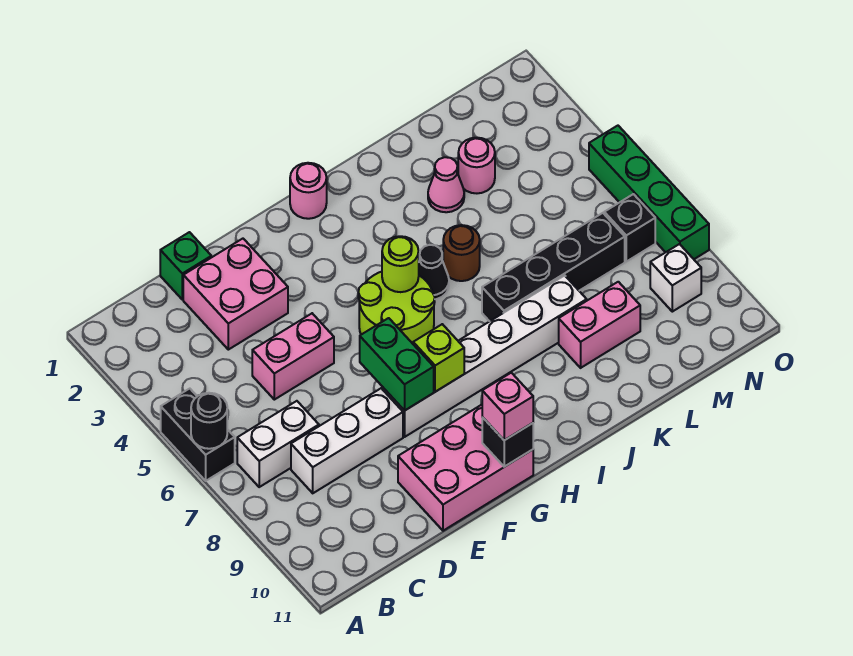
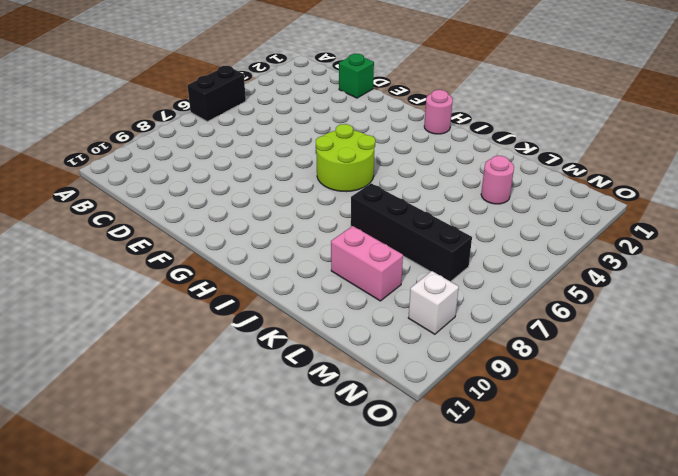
none -> white brick B7:C7 level 1
none -> white brick C8:E8 level 1
none -> pink brick D2:E3 level 1

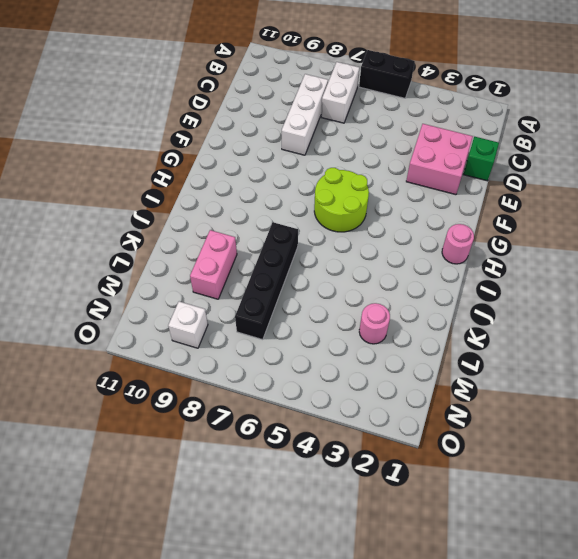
none -> pink brick D5:E5 level 1
none -> pink brick E10:G11 level 1
none -> white brick F8:K8 level 1

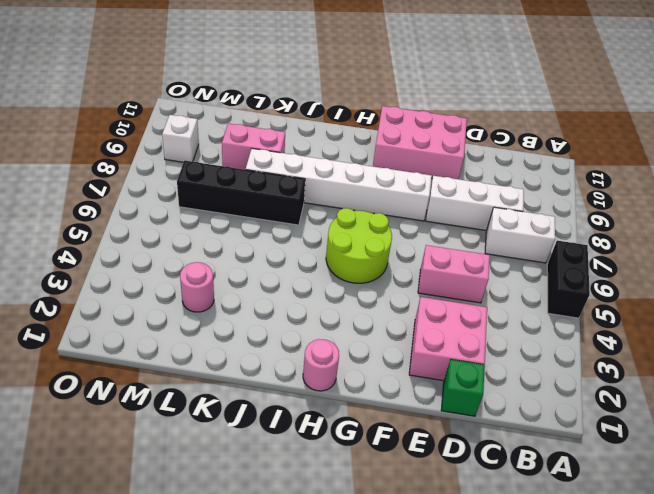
none -> black cone I5 level 1
none -> brown round brick J5 level 1
none -> pink cone K3 level 1

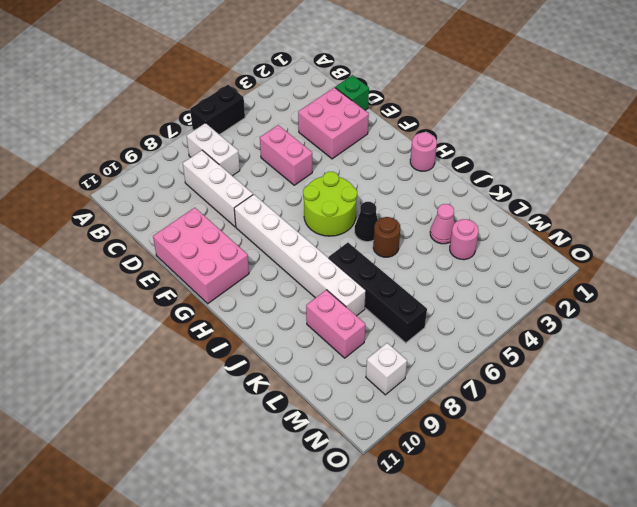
none -> black brick N7 level 1
none -> green brick O5:O8 level 1
none -> black round brick A6 level 2

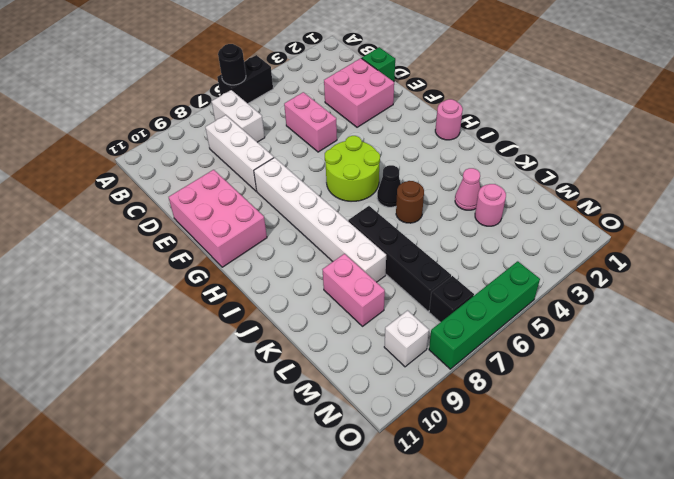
none -> green brick F7:F8 level 2
none -> lime brick G8 level 2
none -> black brick G11 level 2

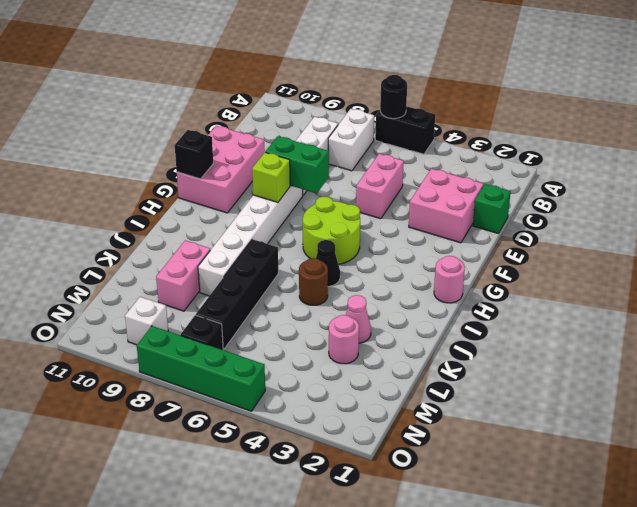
none -> lime round brick H5 level 2
none -> pink brick G11 level 3

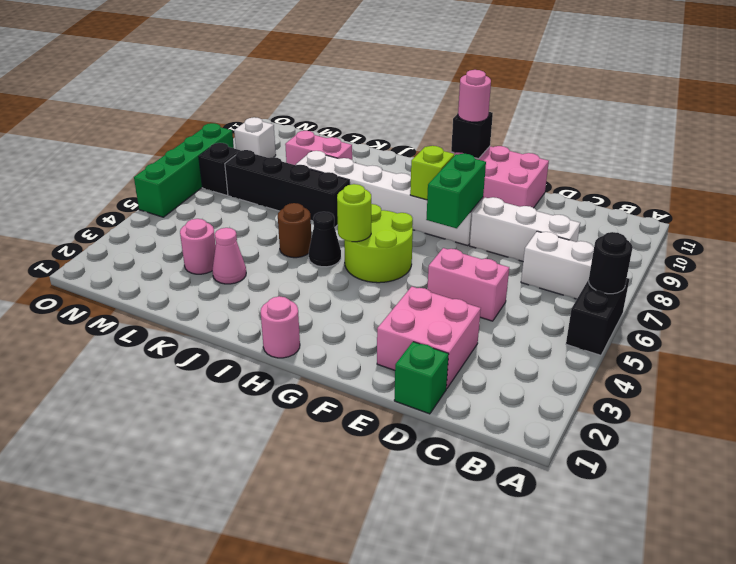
pink round brick G11 level 3 -> pink brick G11 level 3

